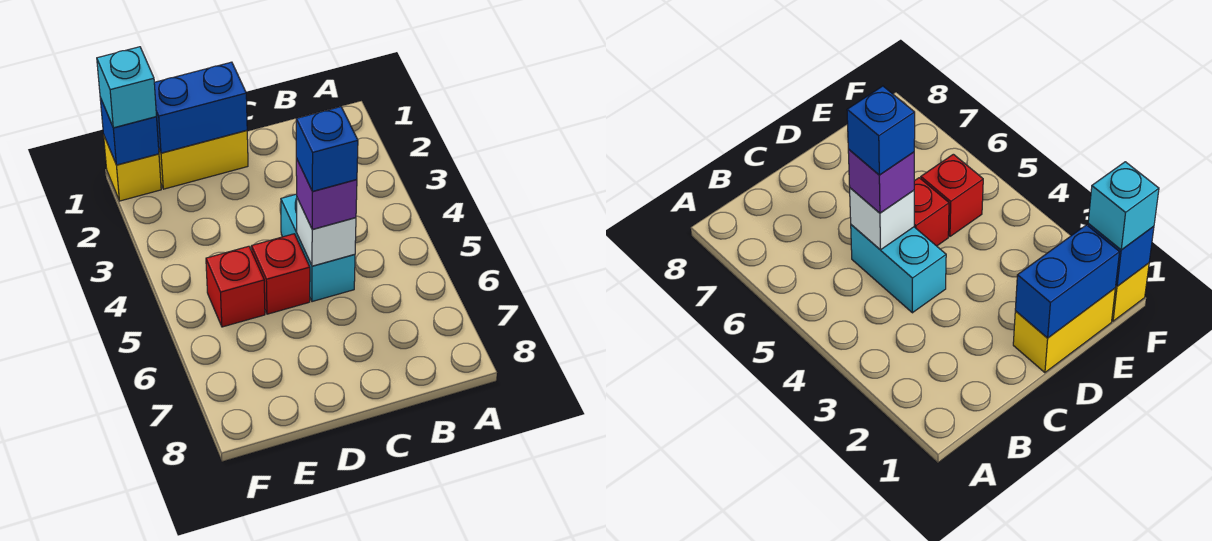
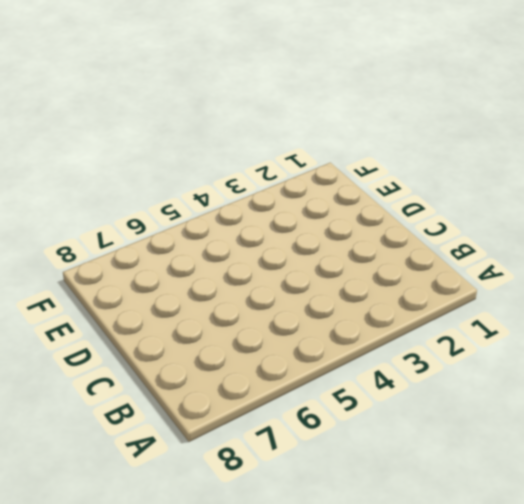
none -> cyan brick C4:C5 level 1
none -> yellow brick D1:E1 level 1

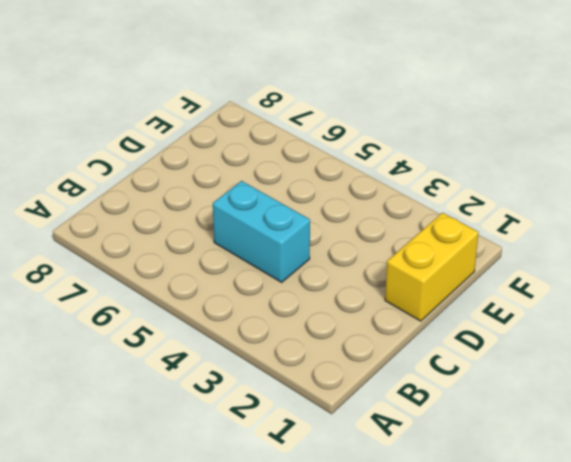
none -> red brick D5 level 1
none -> red brick E5 level 1

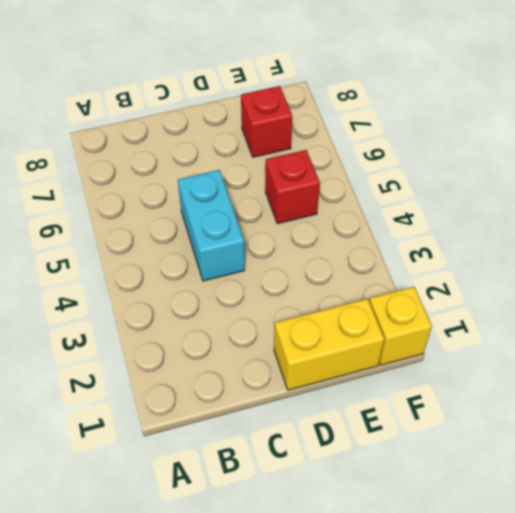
red brick E7 level 1 -> red brick D5 level 1
none -> white brick C5 level 2
none -> blue brick D1:E1 level 2

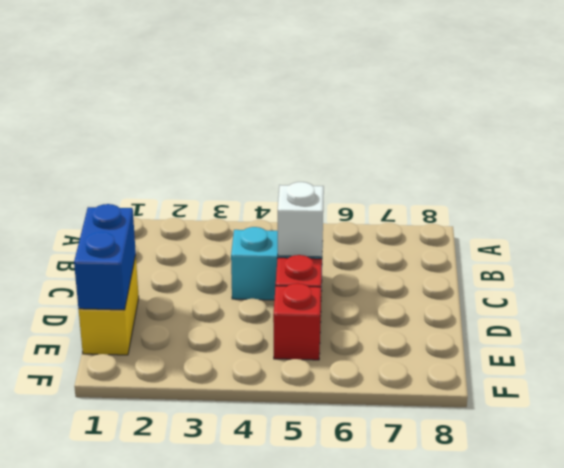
none -> yellow brick F1 level 1
none -> blue brick F1 level 2

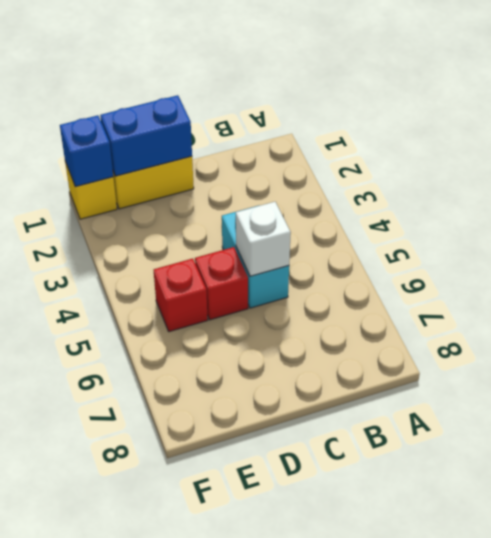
none -> purple brick C5 level 3
none -> cyan brick F1 level 3

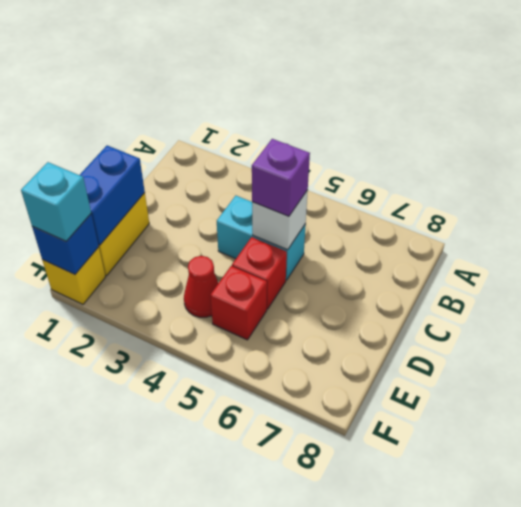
red cone E4 level 1 -> none
none -> blue brick C5 level 4

